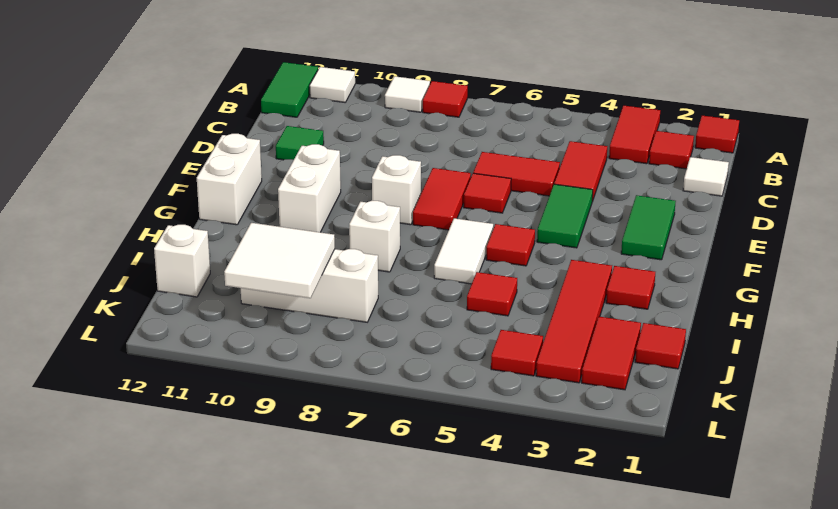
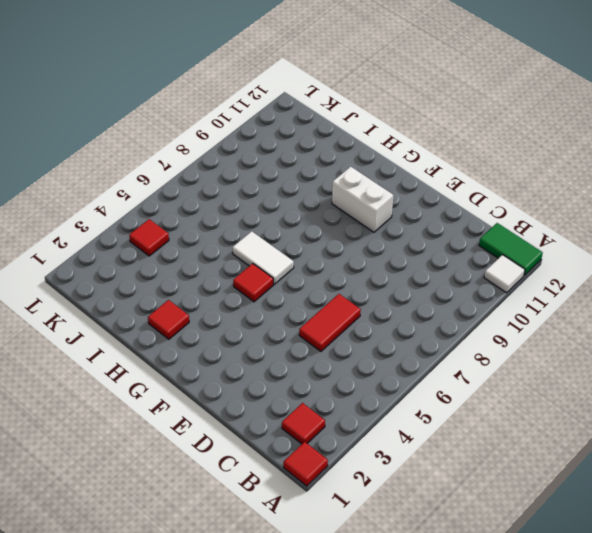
none -> red tile A3:B3 level 1
none -> red tile A8 level 1
none -> white tile A9 level 1
none -> white tile C1 level 1

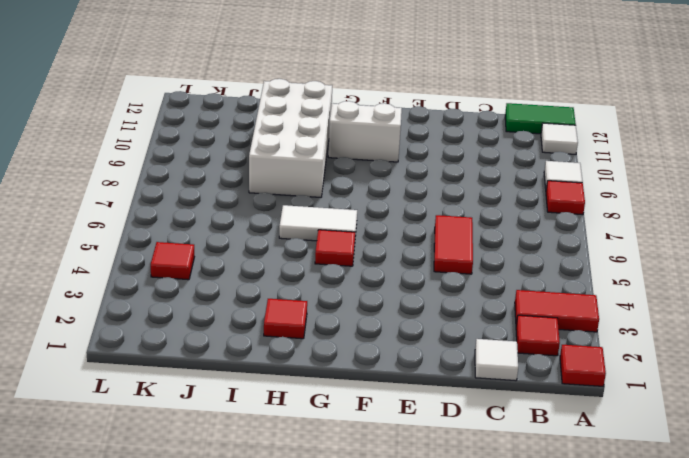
white brick H8:I11 level 1 -> white brick H8 level 1
none -> red tile C4:D4 level 1
none -> green tile D11 level 1
none -> green tile E2:F2 level 1
none -> green tile E4:F4 level 1

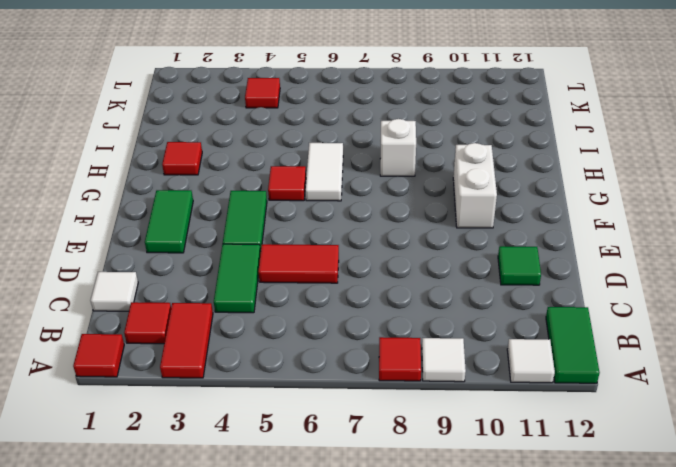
green tile C4:D4 level 1 -> red tile C4:D4 level 1
none -> red tile E6 level 1
none -> red tile E7:F7 level 1
none -> white brick F8 level 1
none -> white brick F12:G12 level 1

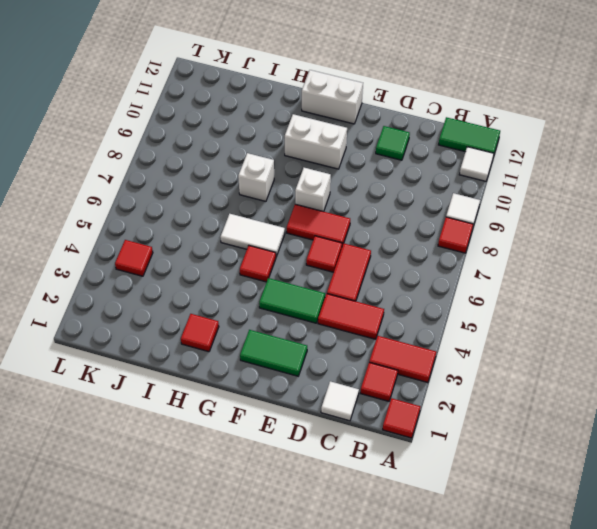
none -> red tile H3:K3 level 1
none -> red tile I5 level 1
none -> red tile J1 level 1
none -> red tile J2:K2 level 1

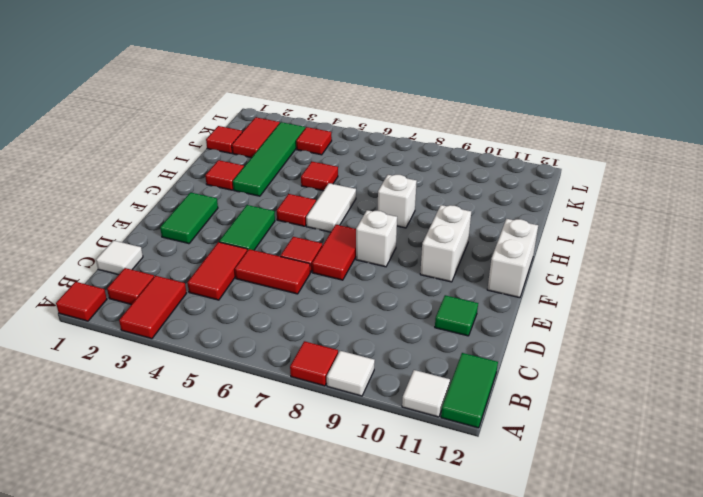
green tile H3:K3 level 1 -> red tile H3:K3 level 1
none -> white brick J8:J10 level 1
none -> white brick J12 level 1
none -> white tile J9:K10 level 2

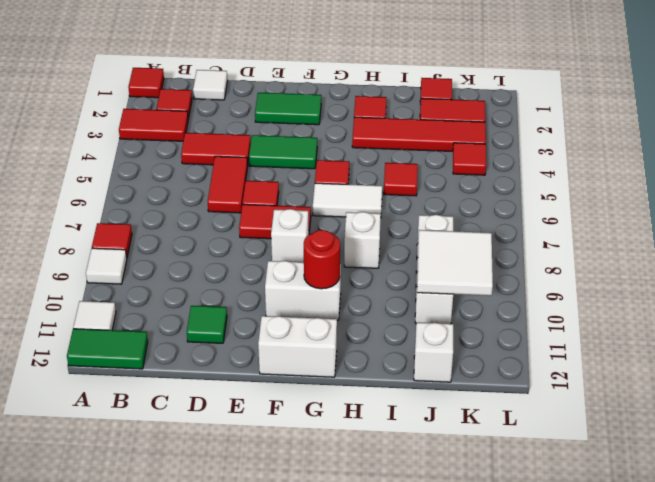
red round brick G10 level 2 -> none

